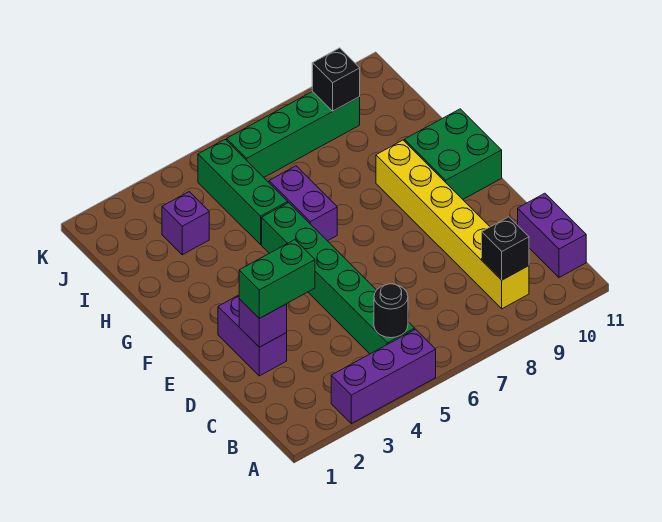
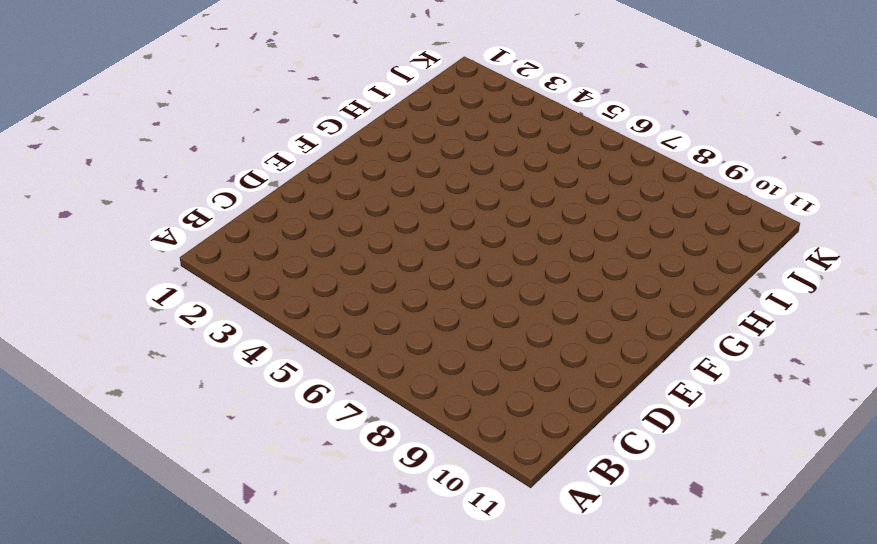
none -> purple brick A3:A5 level 1
none -> green brick B5:G5 level 1
none -> yellow brick B9:G9 level 1

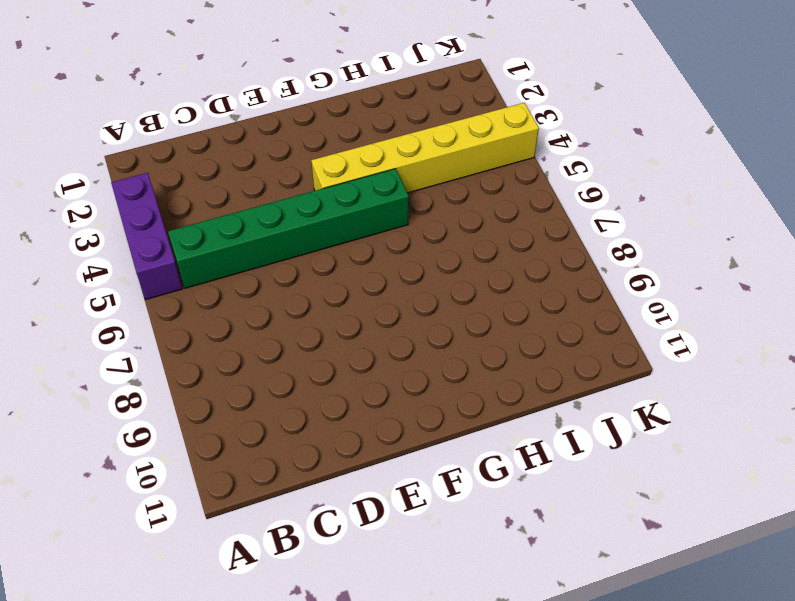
yellow brick F4:K4 level 1 -> yellow brick B9:G9 level 1
none -> purple brick B11:C11 level 1
none -> purple brick D2:E2 level 1
none -> green brick F10:G11 level 1

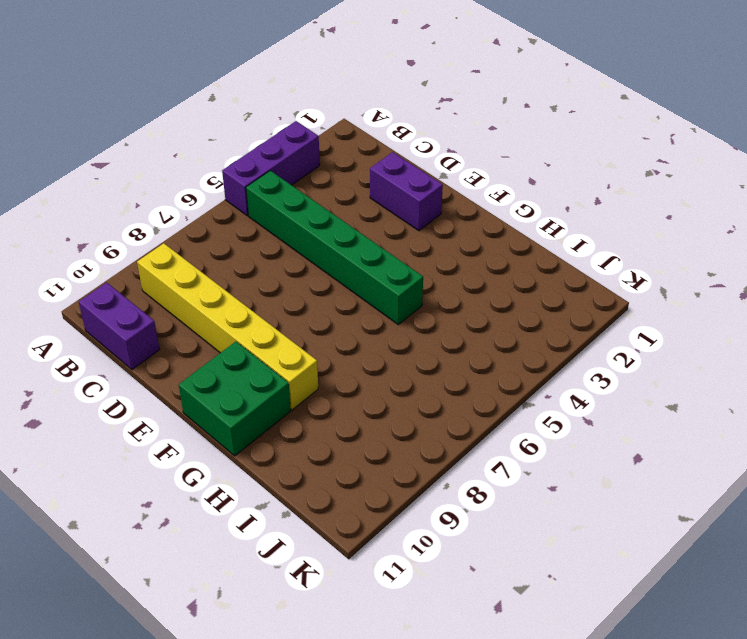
none -> purple brick G6:H6 level 1
none -> green brick H5:J5 level 1
none -> purple brick I3 level 1

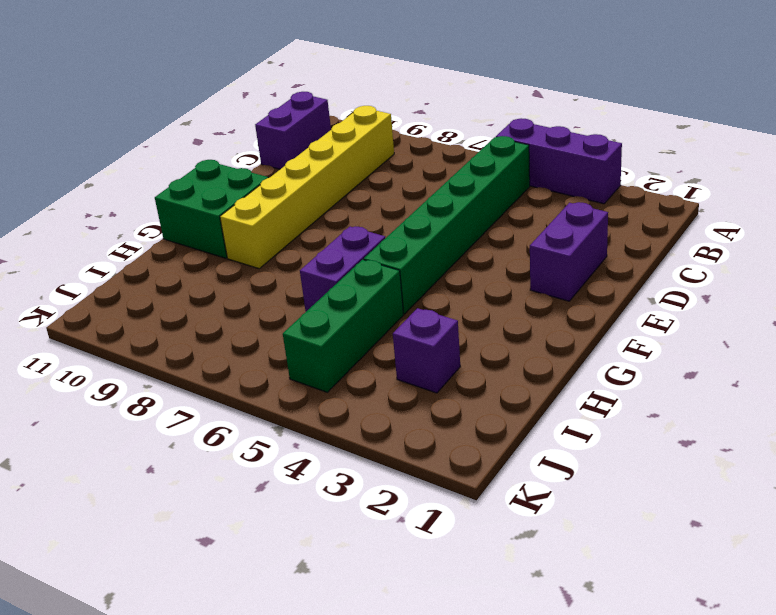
none -> green brick J6:J9 level 1
none -> black round brick B5 level 2
none -> black brick B9 level 2

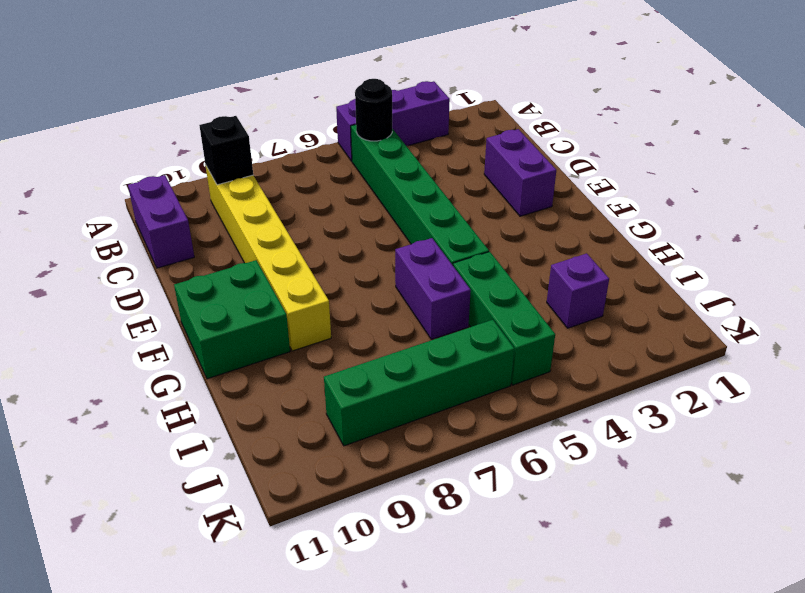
none -> purple brick D2 level 2
none -> black brick J9 level 2
none -> green brick D2:D3 level 3

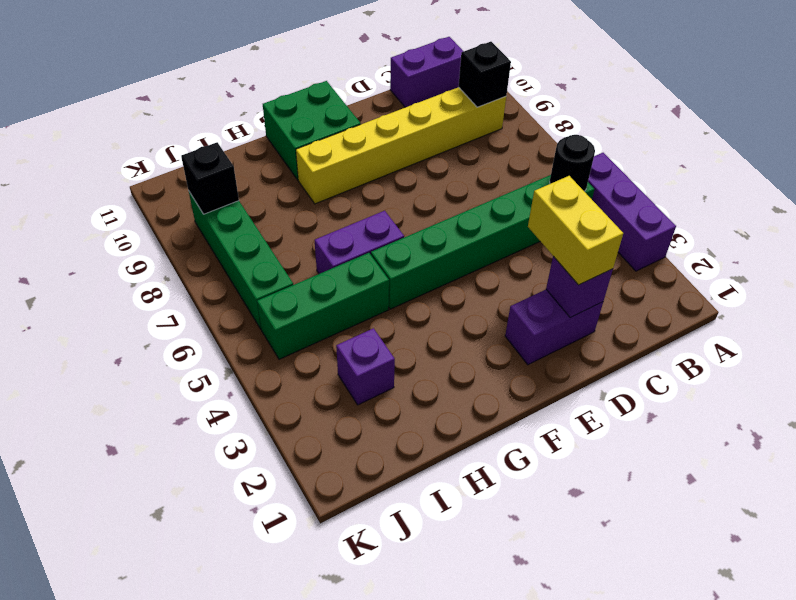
yellow brick D2:D3 level 3 -> green brick D2:D3 level 3

